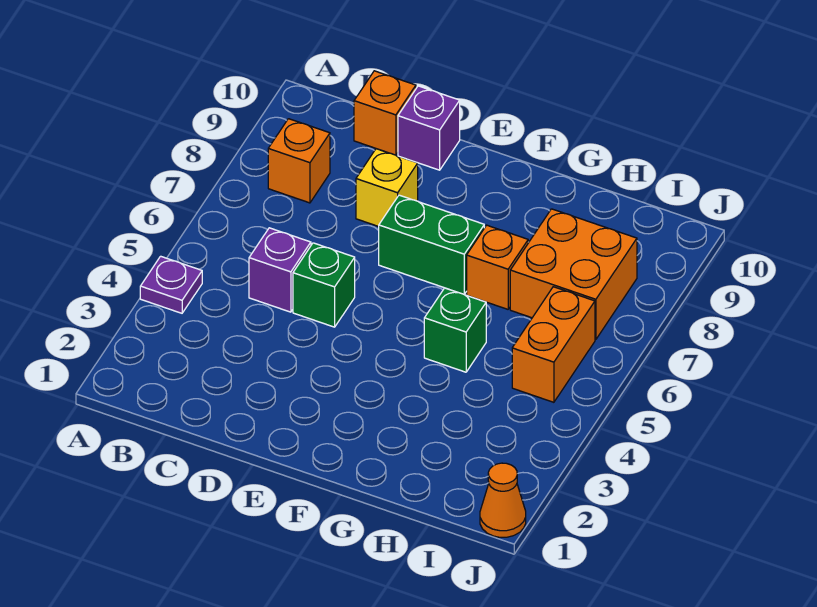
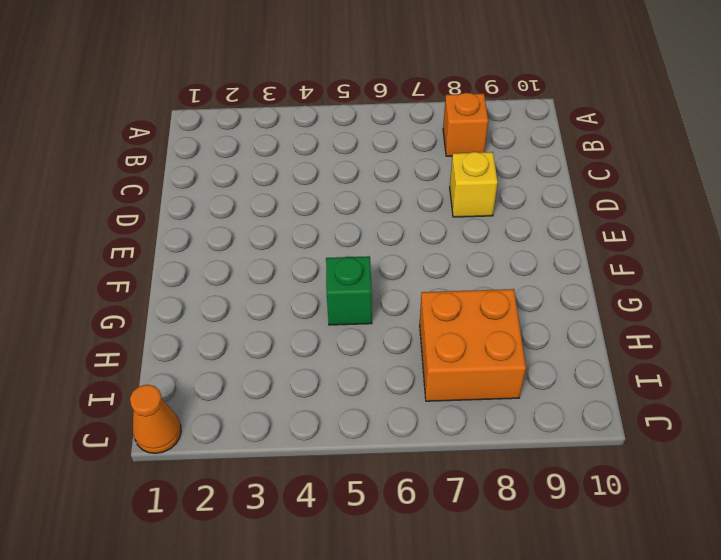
none -> purple plate A4 level 1
none -> purple brick C5 level 1
none -> orange brick C10 level 1

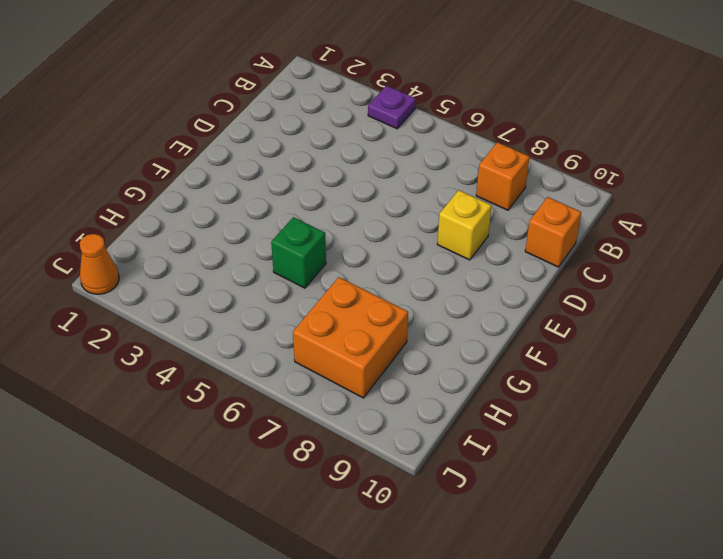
none -> purple brick C5 level 1
none -> green brick D5 level 1
none -> purple brick D10 level 1

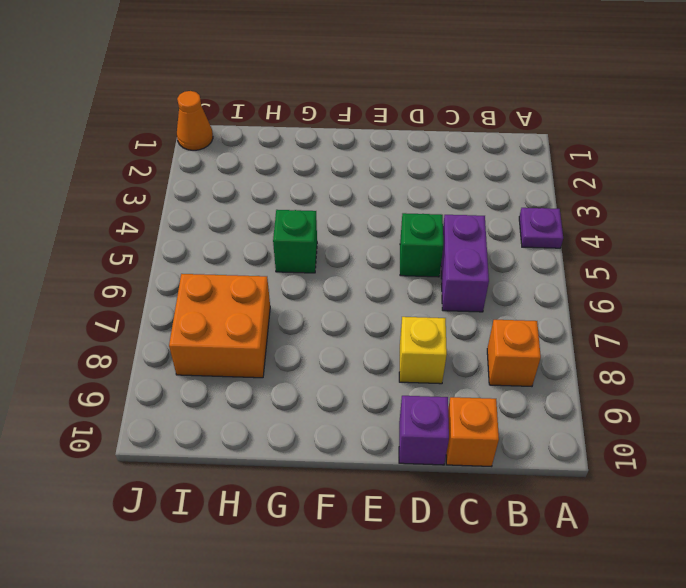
purple brick C5:C6 level 1 -> purple brick C5 level 1
none -> green brick E7:F7 level 1
none -> orange brick G7 level 1
none -> orange brick I5:I6 level 1

